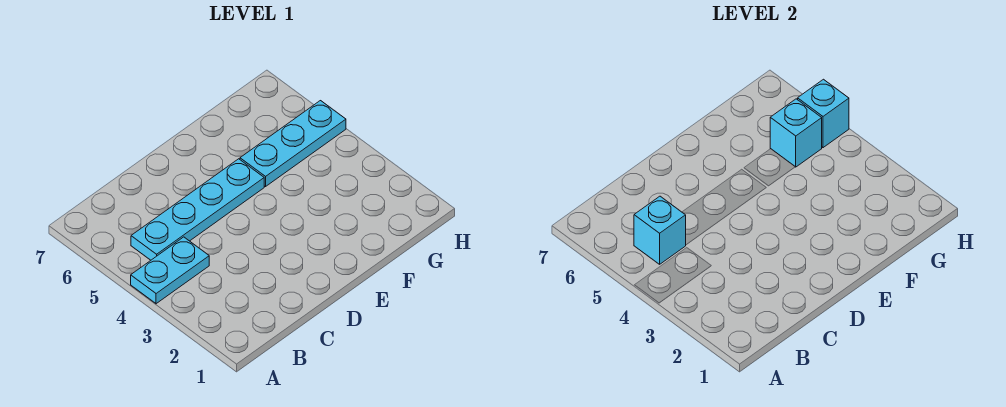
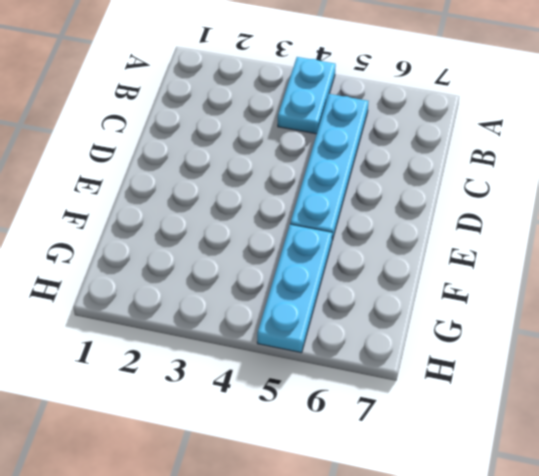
none -> cyan brick B5 level 2
none -> cyan brick G5 level 2

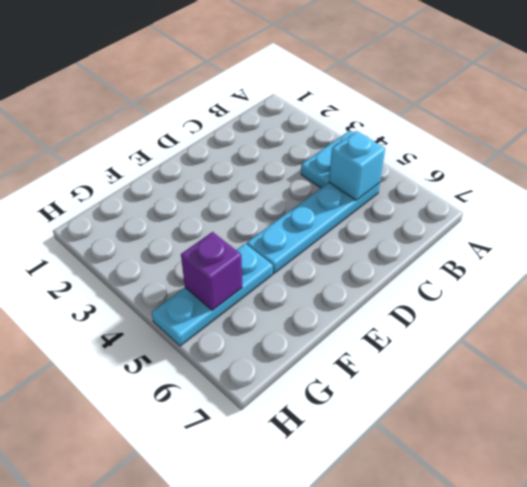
purple brick G5 level 2 -> cyan brick G5 level 2
none -> cyan brick H5 level 2

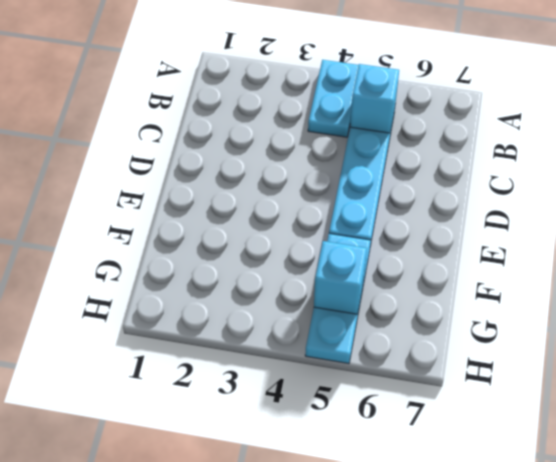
none -> cyan brick H5 level 2

